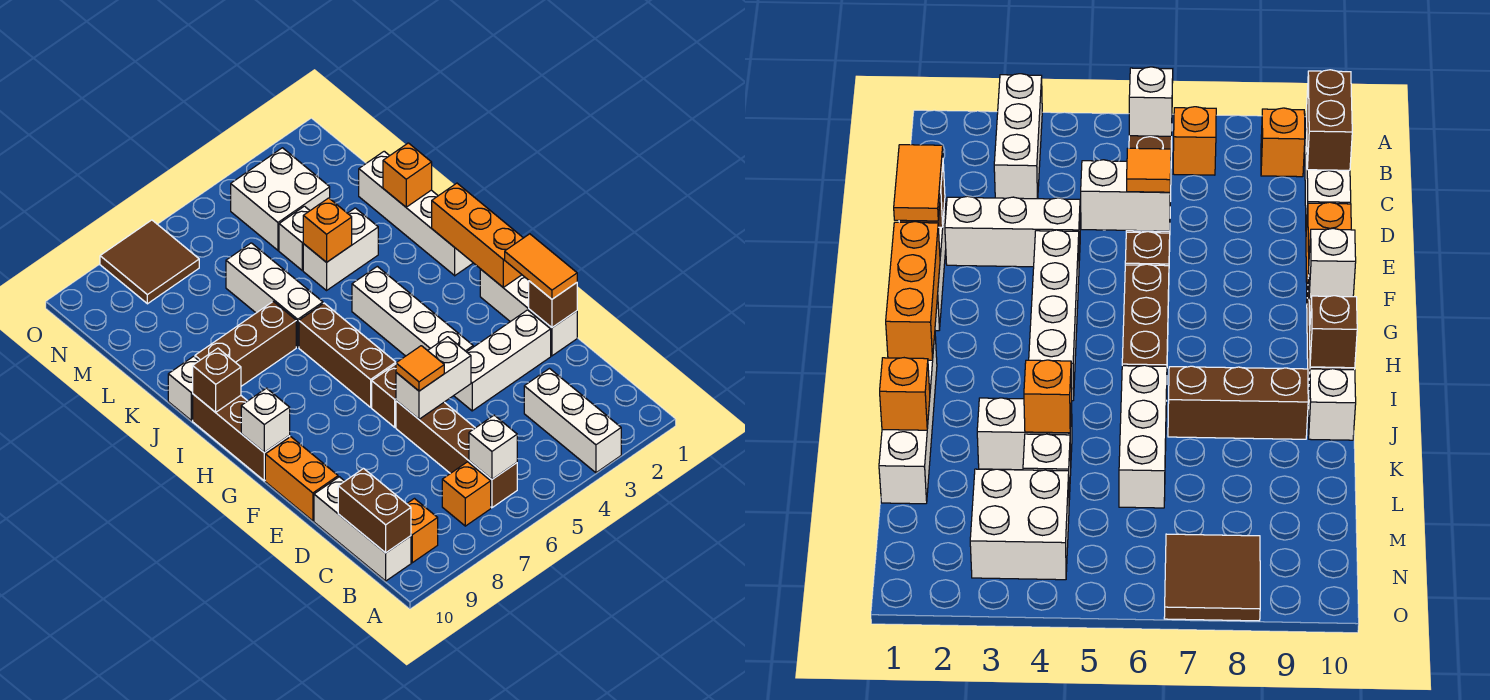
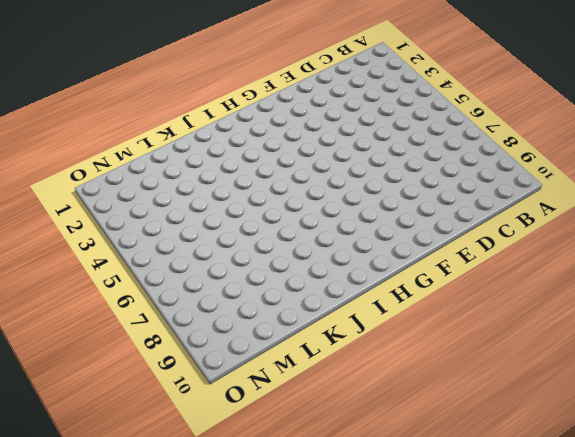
none -> white brick A3:C3 level 1
none -> brown brick B6:E6 level 1
none -> orange brick B7 level 1
none -> orange brick B9 level 1

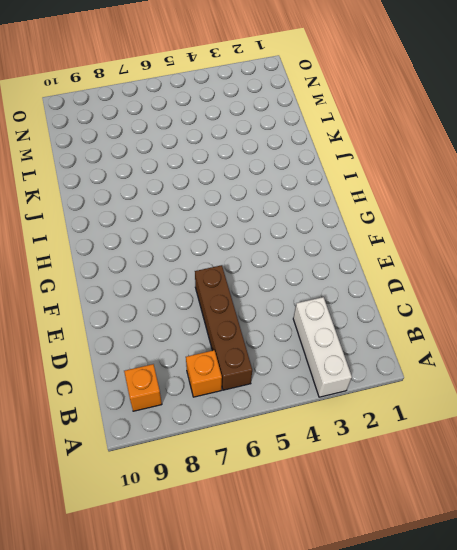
none -> white brick B10:D10 level 1
none -> white brick E1:G1 level 1
none -> white brick E2:E4 level 1
none -> orange brick E10:F10 level 1

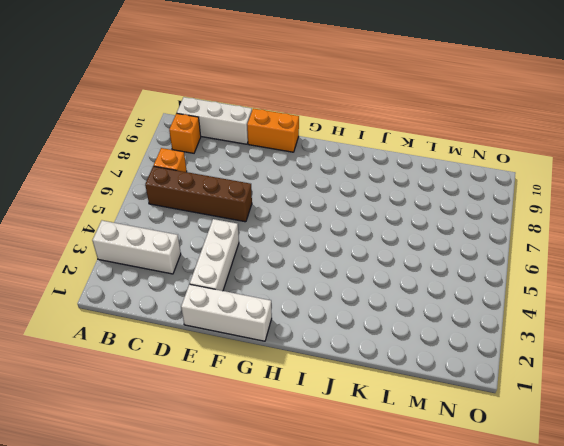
none -> white brick F4:I4 level 1
none -> brown brick F6 level 1
none -> brown brick G6:I6 level 1
none -> brown brick G10:I10 level 1

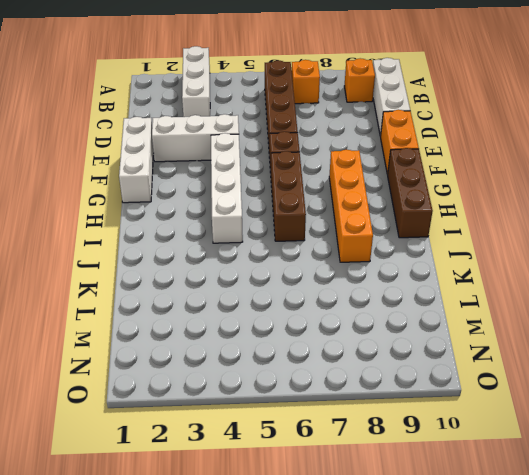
orange brick G8:J8 level 1 -> brown brick J7:J9 level 1
none -> white brick I1:L1 level 1
none -> white brick J6:L6 level 1
none -> white brick J10 level 1
none -> white brick K3:K4 level 1

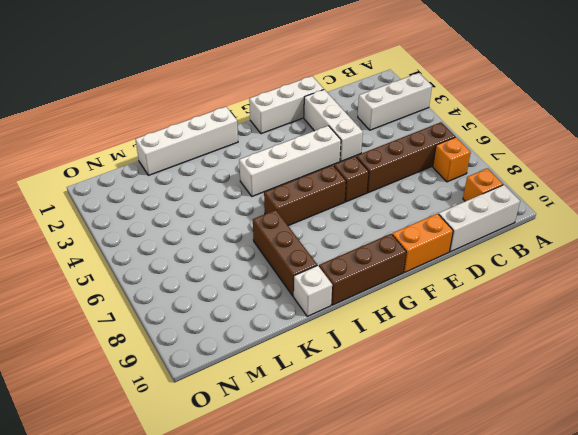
none -> white brick J6:L6 level 1
none -> white brick K3:K4 level 1
none -> white brick L4 level 1
none -> white brick M3:N4 level 1

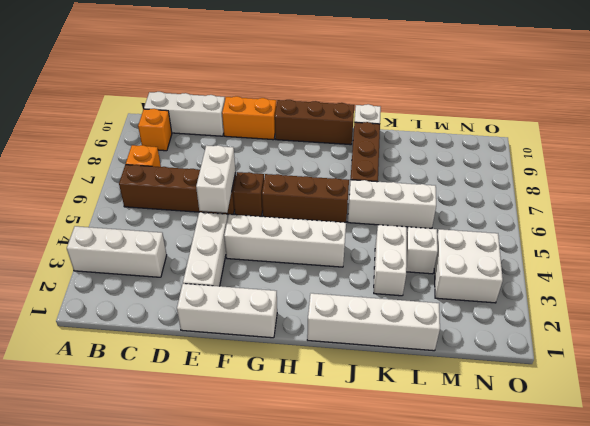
none -> brown tile N7:O8 level 1
none -> white brick B6 level 2
none -> brown brick B10:C10 level 2
none -> brown brick E1 level 2

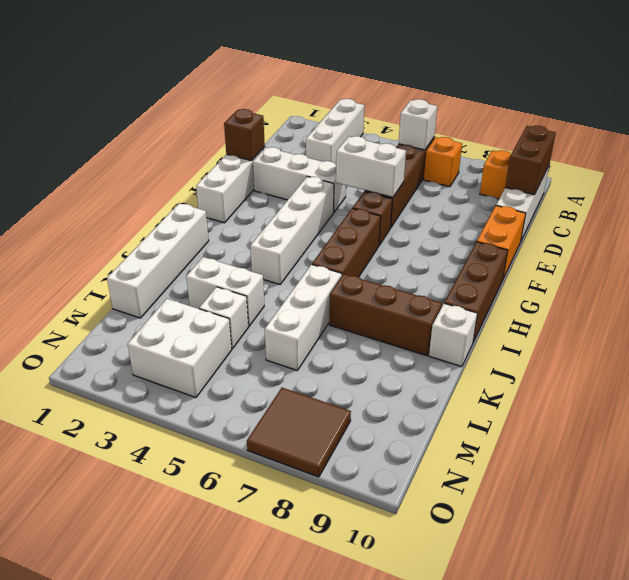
none -> orange brick G1:I1 level 2
none -> white brick G10 level 2
none -> brown brick I10 level 2
none -> orange brick K1 level 2

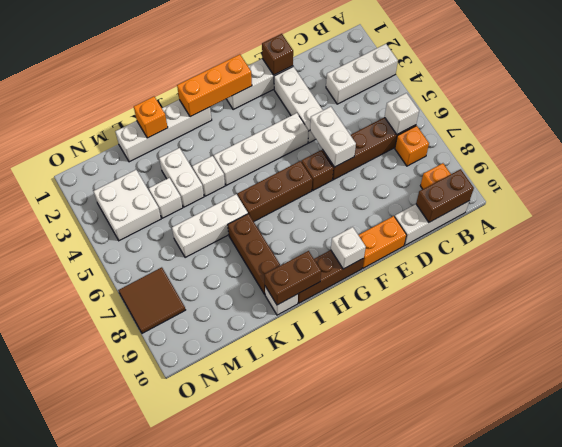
brown brick I10:J10 level 2 -> brown brick I10 level 2
white brick J4 level 1 -> none
none -> orange brick K4 level 2
none -> orange tile E1:F1 level 3
none -> orange tile E6 level 3

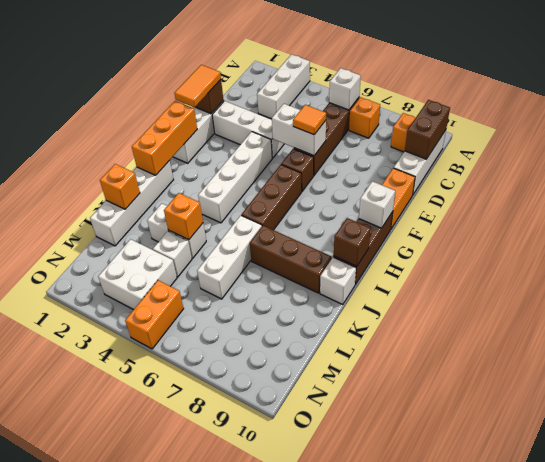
orange brick N5:O5 level 1 -> none
none -> brown tile N7:O8 level 1

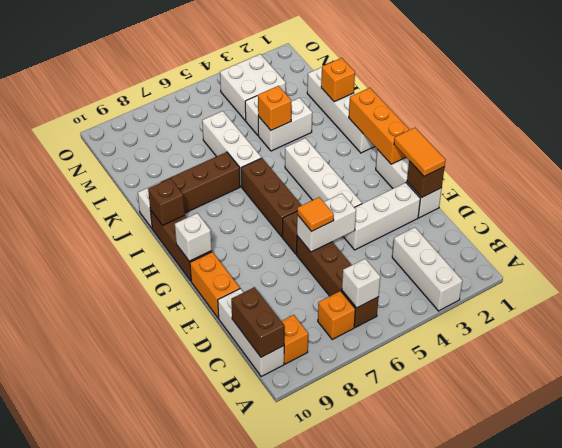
none -> brown tile N7:O8 level 1

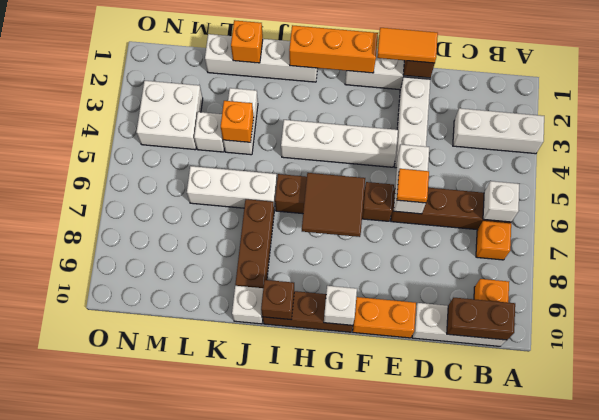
brown tile G6:H7 level 2 -> brown tile N7:O8 level 1

